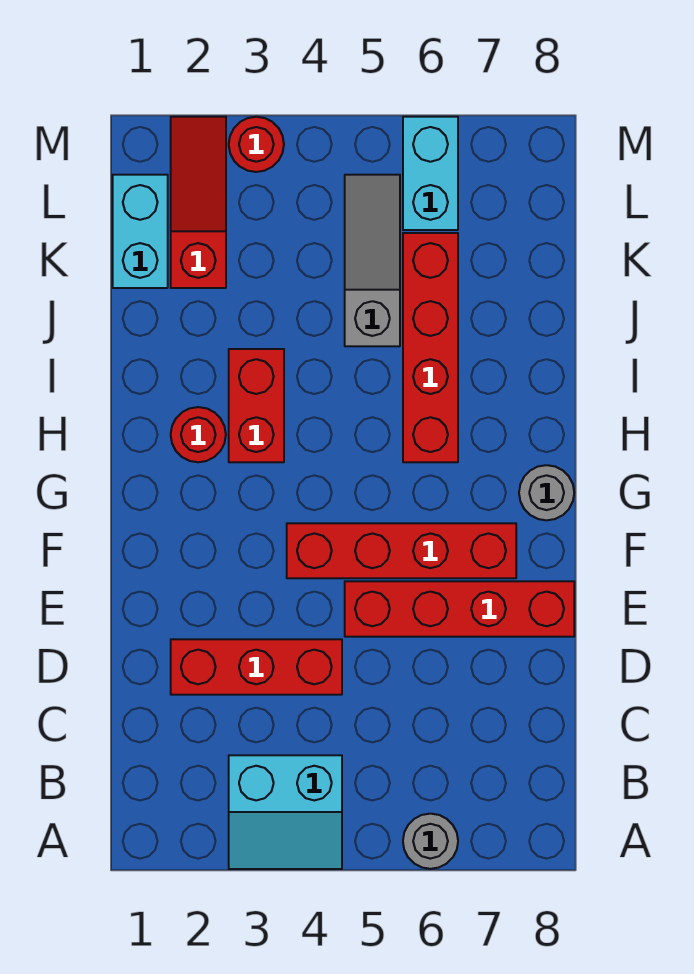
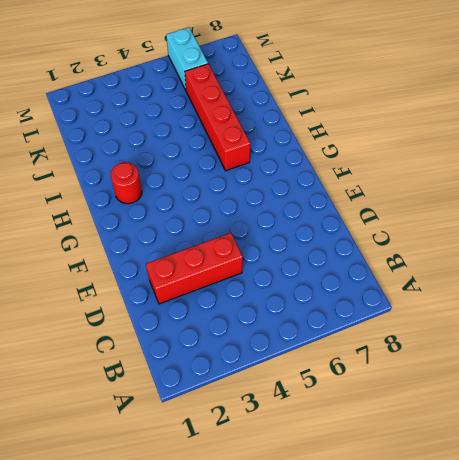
none -> cyan slope A3:B4 level 1 top B
none -> grey round brick A6 level 1
none -> red brick E5:E8 level 1

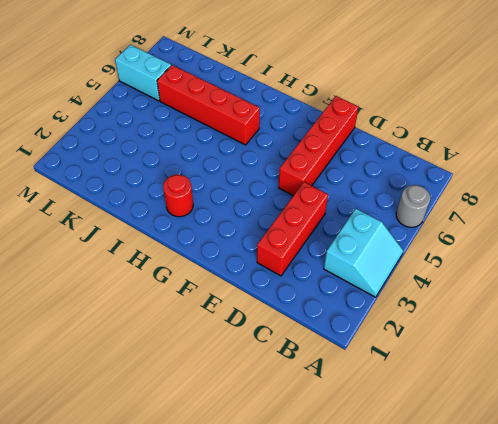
none -> red brick F4:F7 level 1
none -> grey round brick G8 level 1
none -> red brick H3:I3 level 1

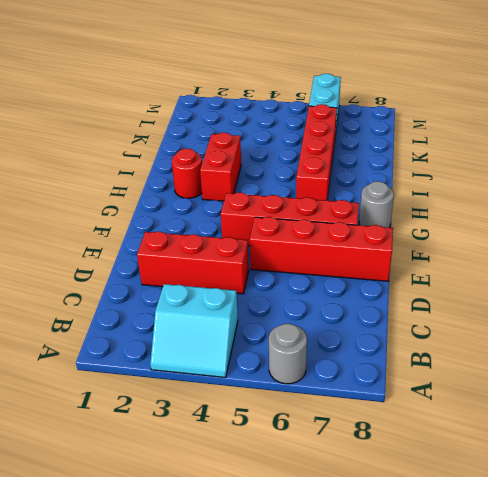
none -> grey slope J5:L5 level 1 top J
none -> cyan brick K1:L1 level 1
none -> red slope K2:M2 level 1 top K

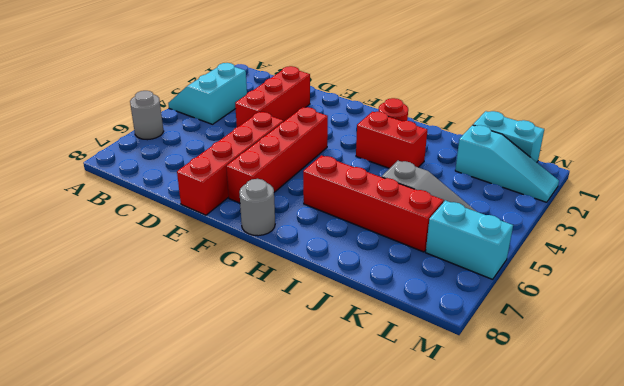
cyan slope K2:M2 level 1 top K -> red slope K2:M2 level 1 top K
none -> red round brick M3 level 1

